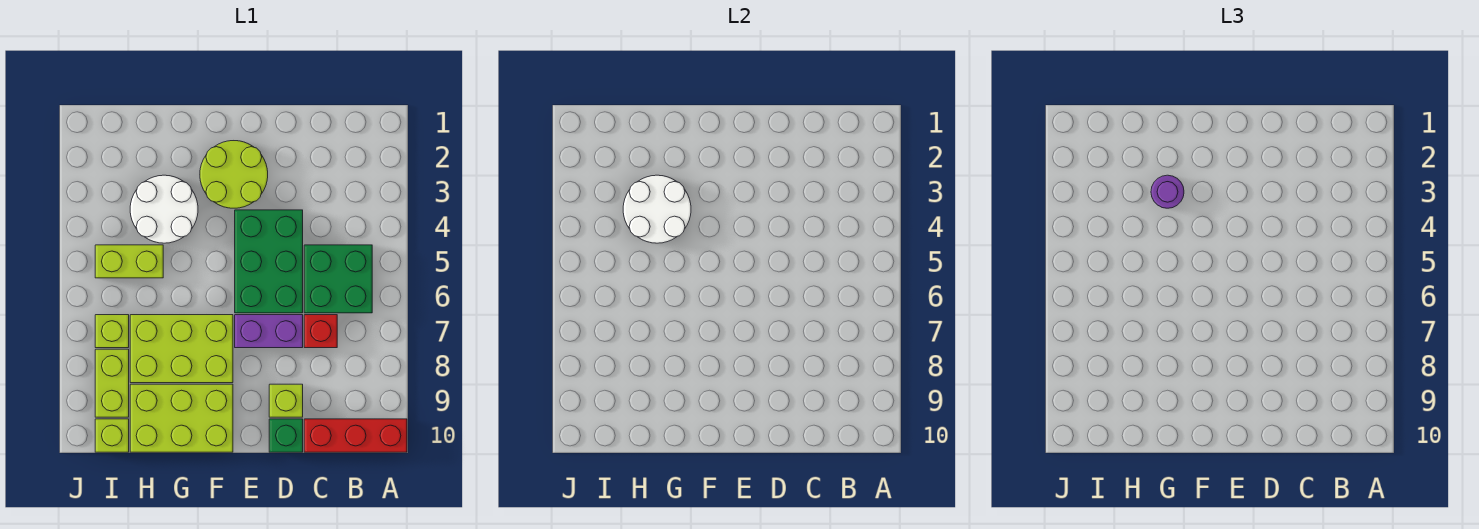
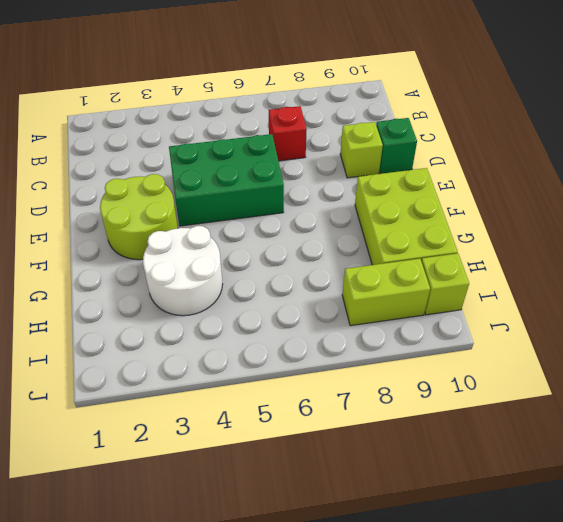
none -> red brick A10:C10 level 1
none -> green brick B5:C6 level 1
none -> purple brick D7:E7 level 1

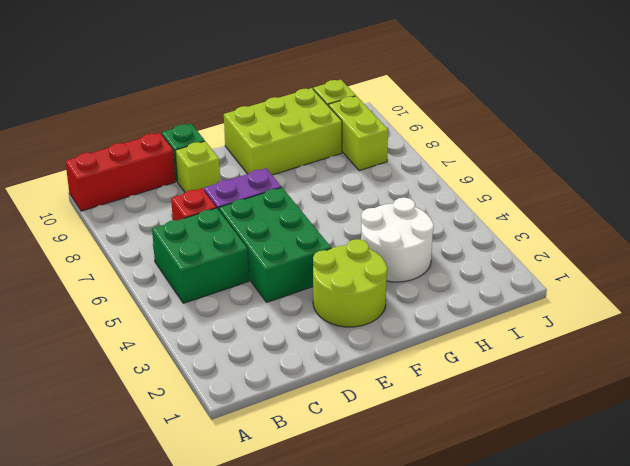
none -> lime brick F7:H8 level 1
none -> lime brick H5:I5 level 1
none -> lime brick I7 level 1

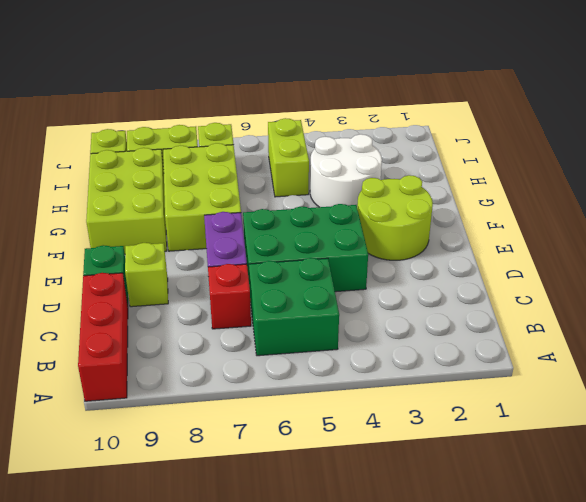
none -> white round brick G3:H4 level 2
none -> purple round brick G3 level 3

